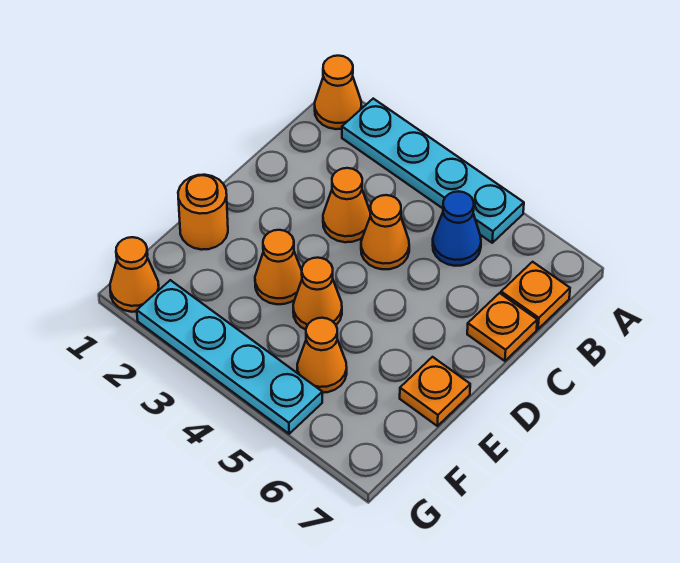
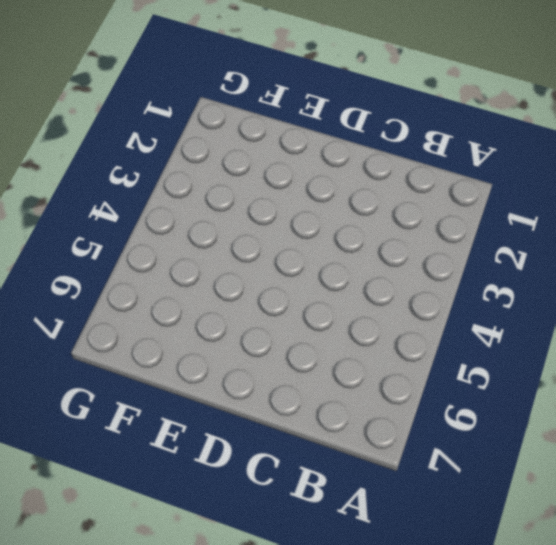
none -> orange cone A1 level 1
none -> cyan plate A2:A5 level 1
none -> blue cone B5 level 1

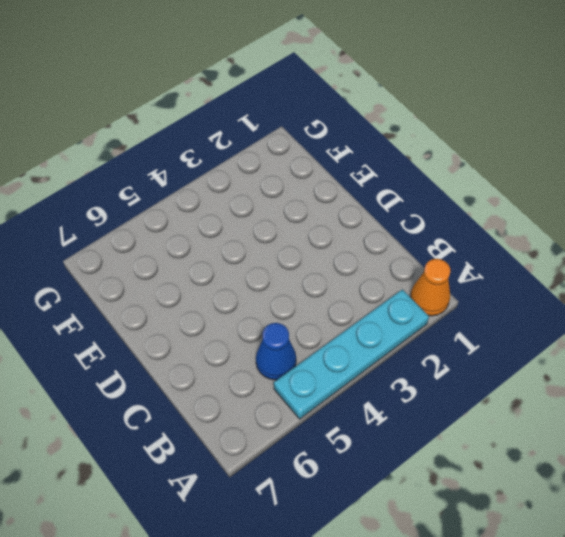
none -> orange plate B7 level 1
none -> orange cone C3 level 1
none -> orange cone C4 level 1

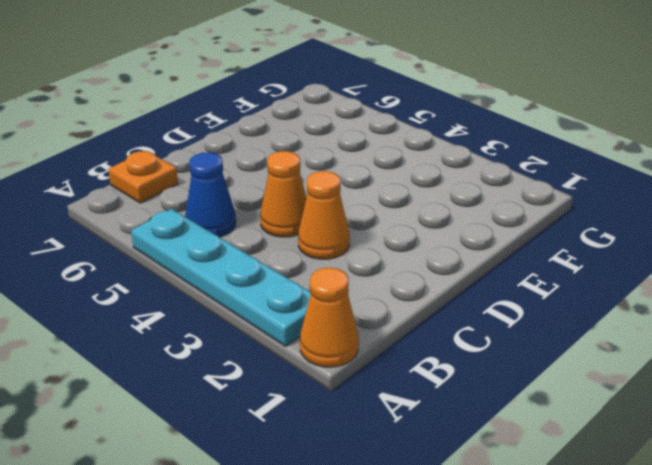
none -> orange plate C7 level 1
none -> orange round brick E1 level 1
none -> orange cone E3 level 1

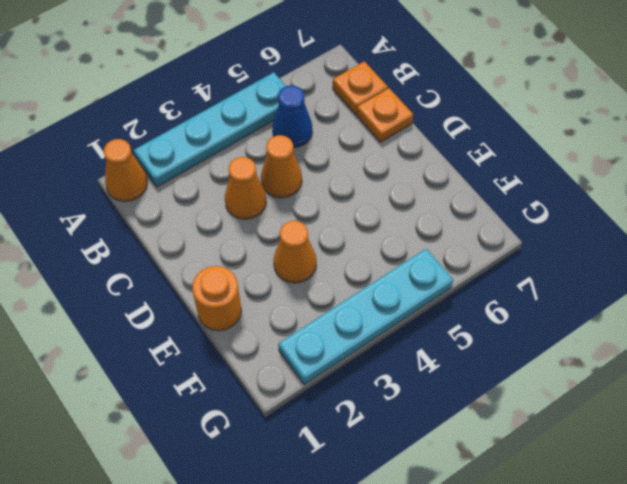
none -> orange cone E4 level 1
none -> orange plate E7 level 1
none -> orange cone F5 level 1

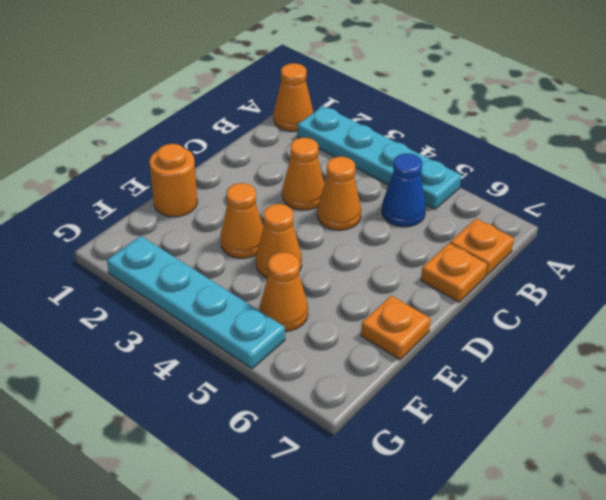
none -> orange cone G1 level 1

